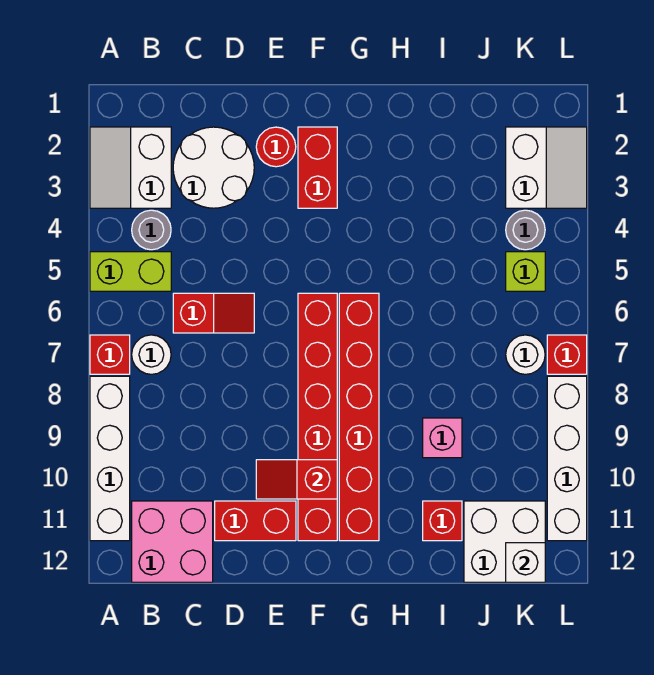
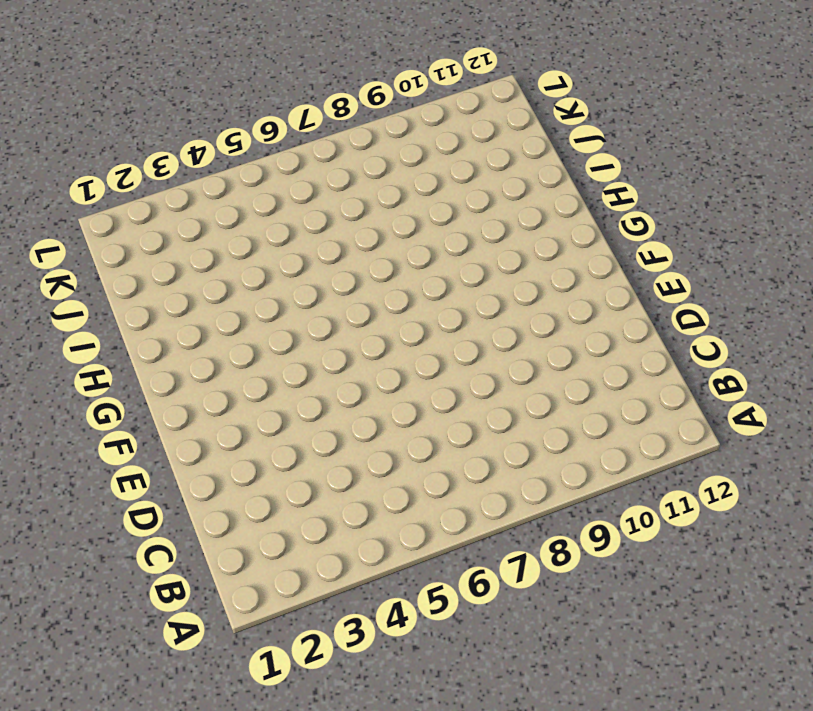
none -> white slope A2:B3 level 1 top B
none -> lime brick A5:B5 level 1
none -> red brick A7 level 1

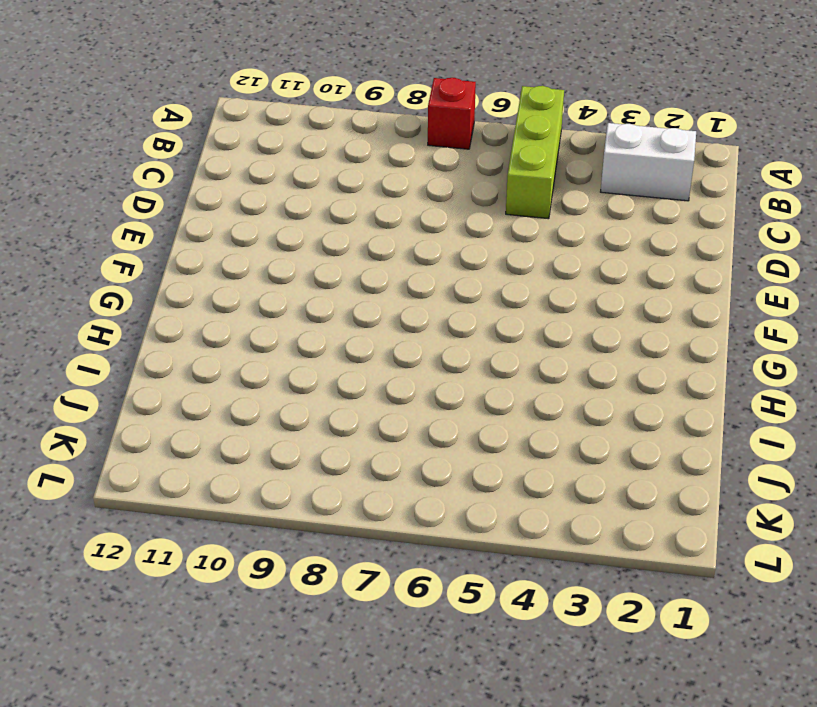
lime brick A5:C5 level 1 -> lime brick A5:B5 level 1
none -> white brick A8:A11 level 1
none -> grey round brick B4 level 1
none -> white round brick B7 level 1

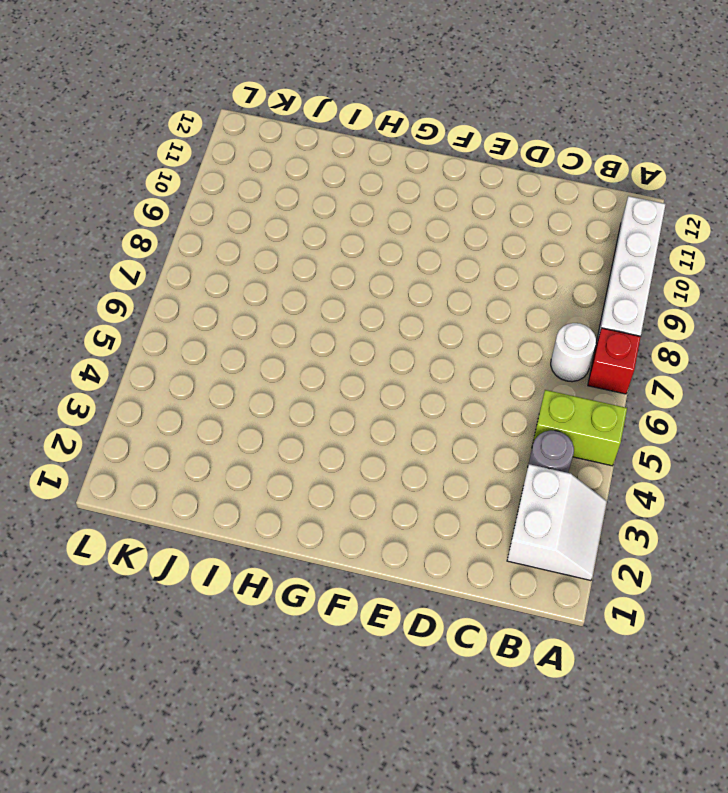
none -> pink brick B11:C12 level 1
none -> white round brick C2:D3 level 1
none -> red slope C6:D6 level 1 top C

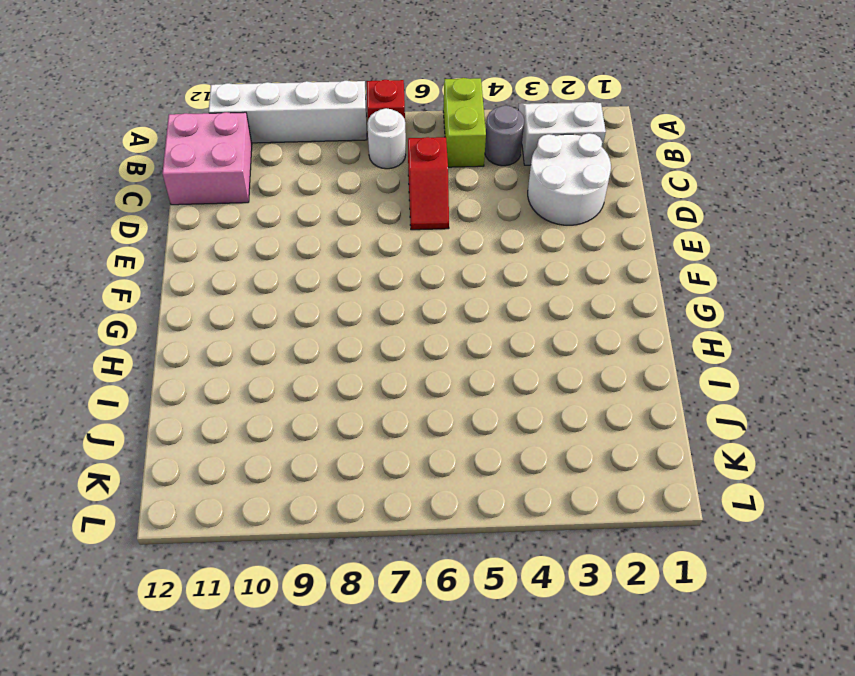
none -> red brick D11:E11 level 1
none -> red round brick E2 level 1
none -> red brick F2:F3 level 1

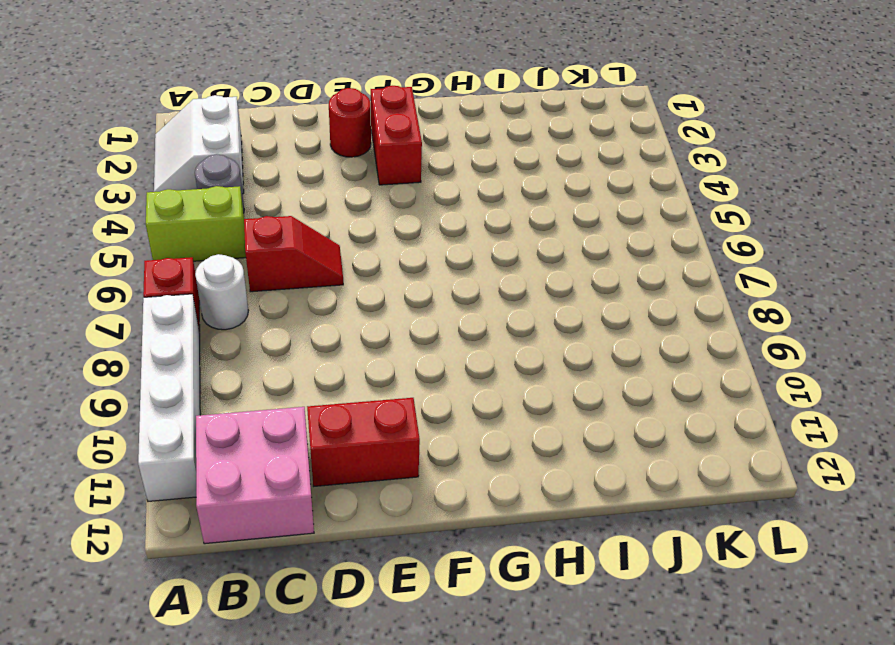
none -> white round brick C2:D3 level 1
none -> red brick F6:F11 level 1
none -> red brick G6:G11 level 1

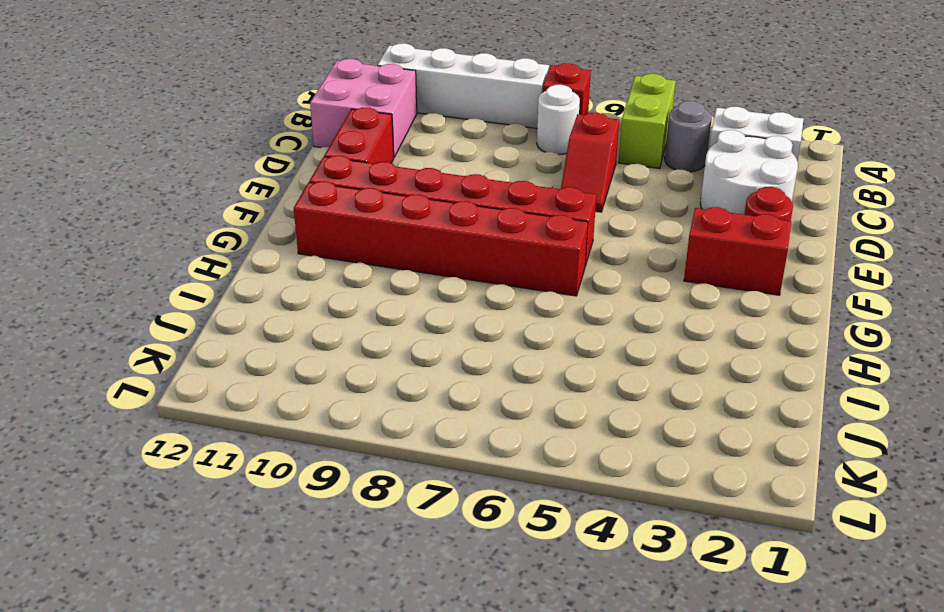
none -> pink brick I9 level 1
none -> red brick I11 level 1
none -> white brick J11:K12 level 1

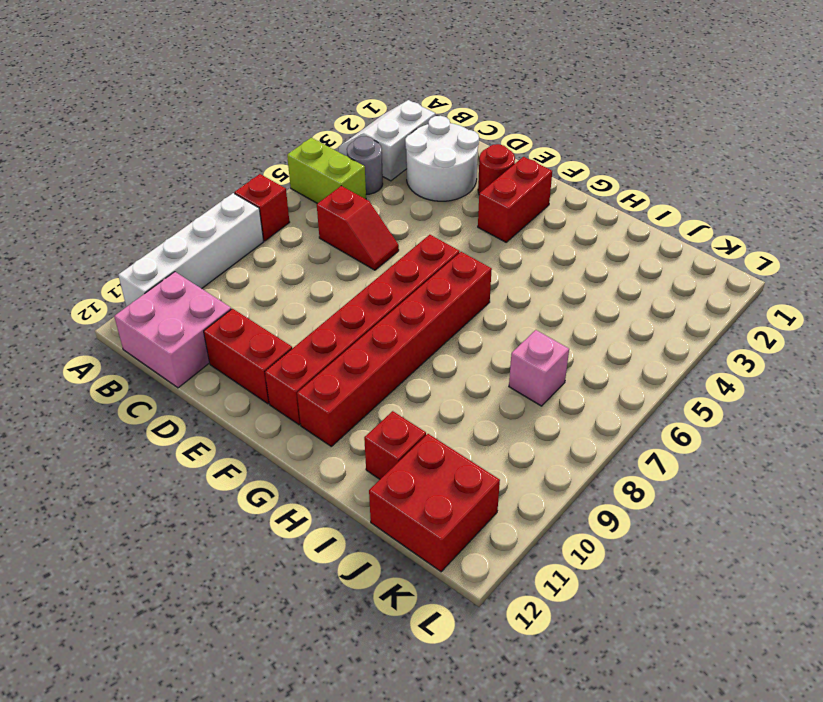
pink brick J7 level 1 -> pink brick I9 level 1
red brick J11:K12 level 1 -> white brick J11:K12 level 1
none -> white round brick B7 level 1
none -> white slope K2:L3 level 1 top K
none -> grey round brick K4 level 1

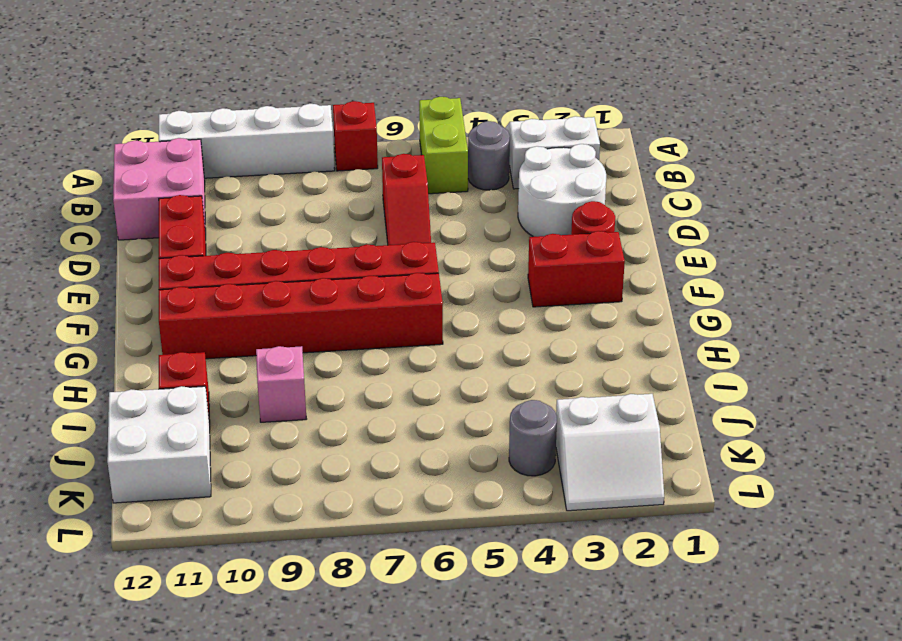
none -> white round brick B7 level 1
none -> lime brick K5 level 1
none -> white round brick K7 level 1

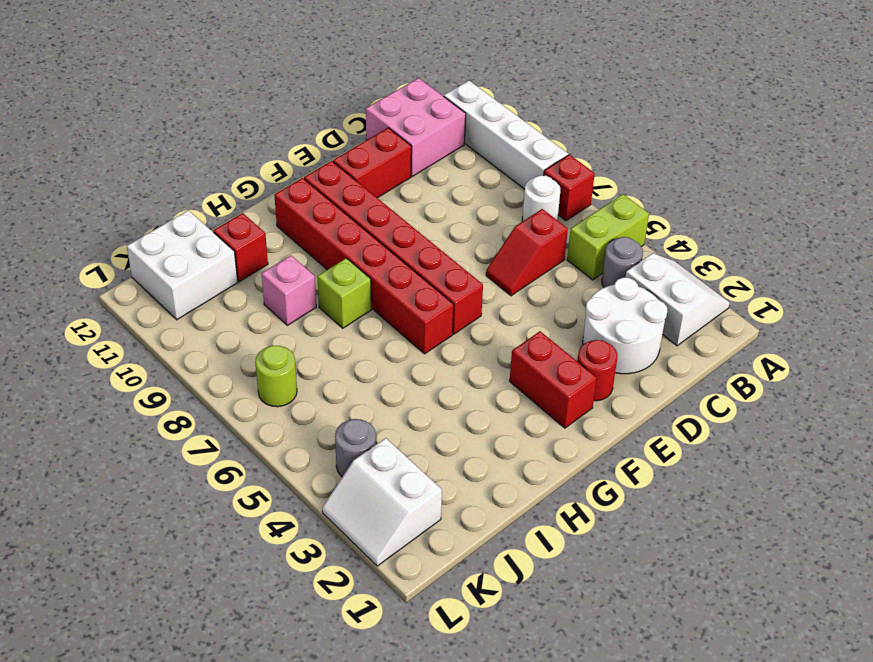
lime brick H8 level 1 -> lime brick K5 level 1
lime round brick K7 level 1 -> white round brick K7 level 1
none -> red brick L7 level 1
none -> white brick L8:L11 level 1
none -> red slope E10:F10 level 2 top F

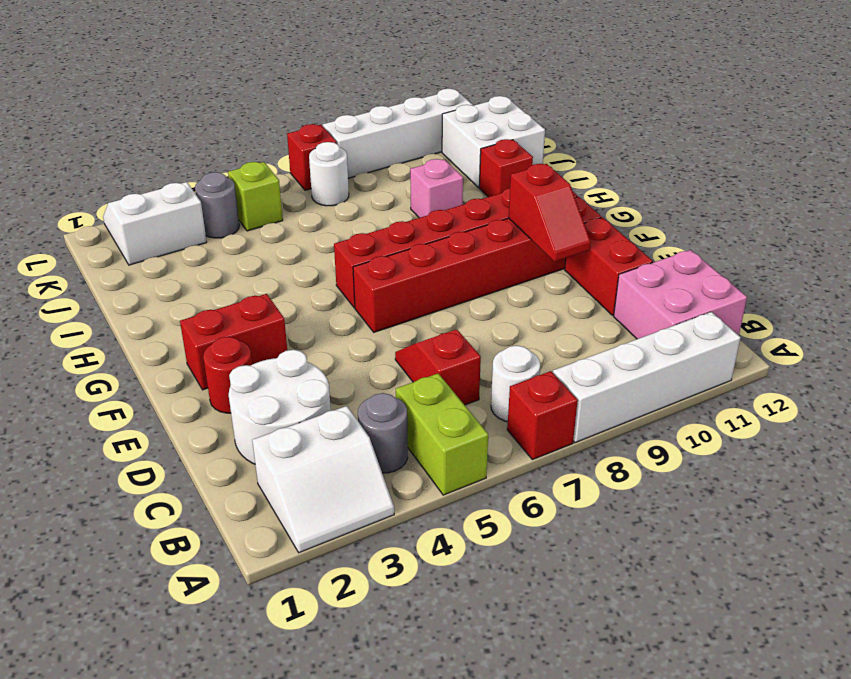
none -> white brick K12 level 2

